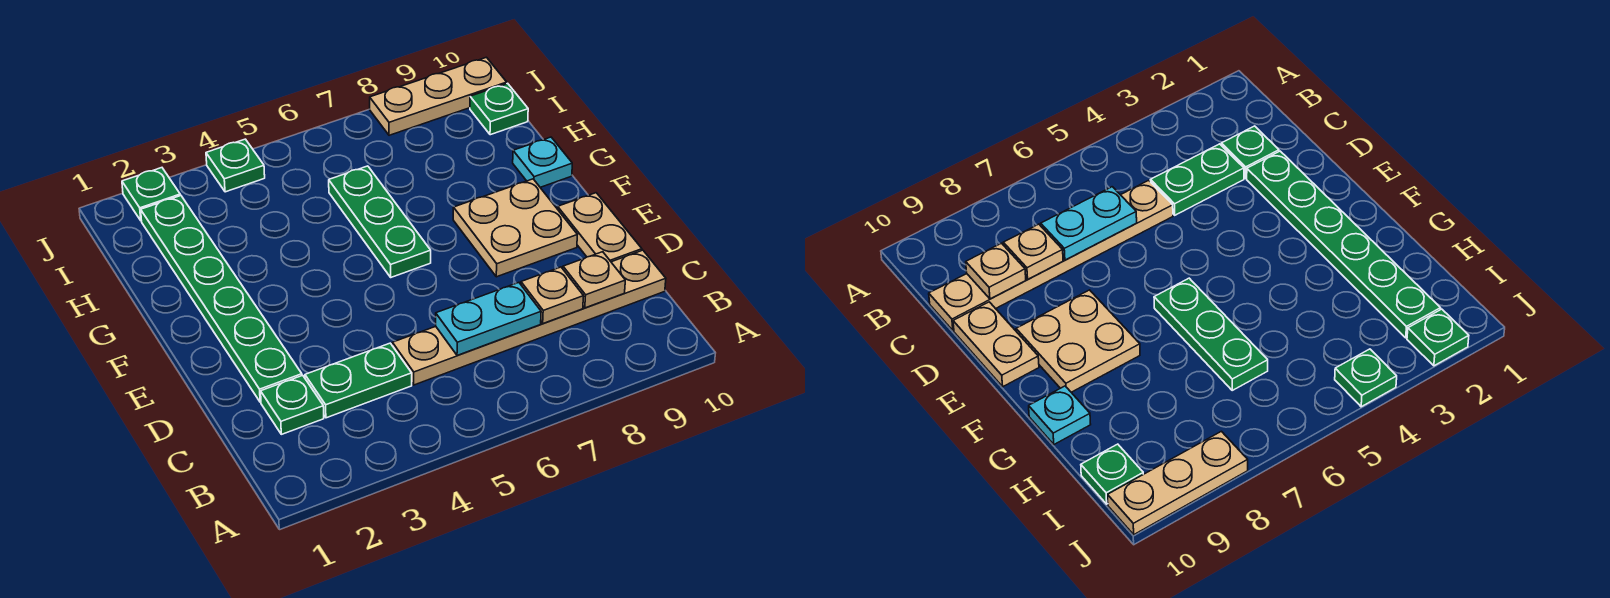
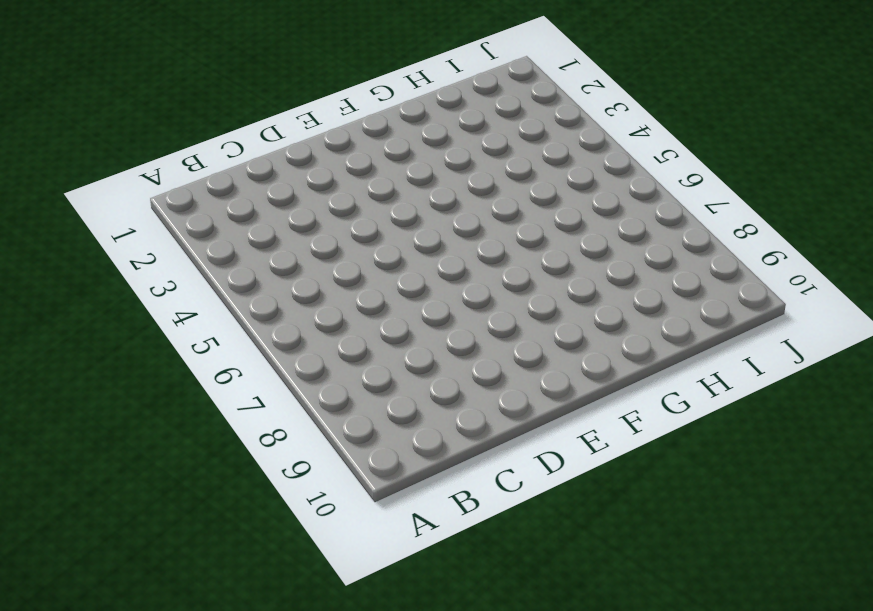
none -> green plate C2 level 1
none -> green plate C3:C4 level 1
none -> tan plate C5:C10 level 1

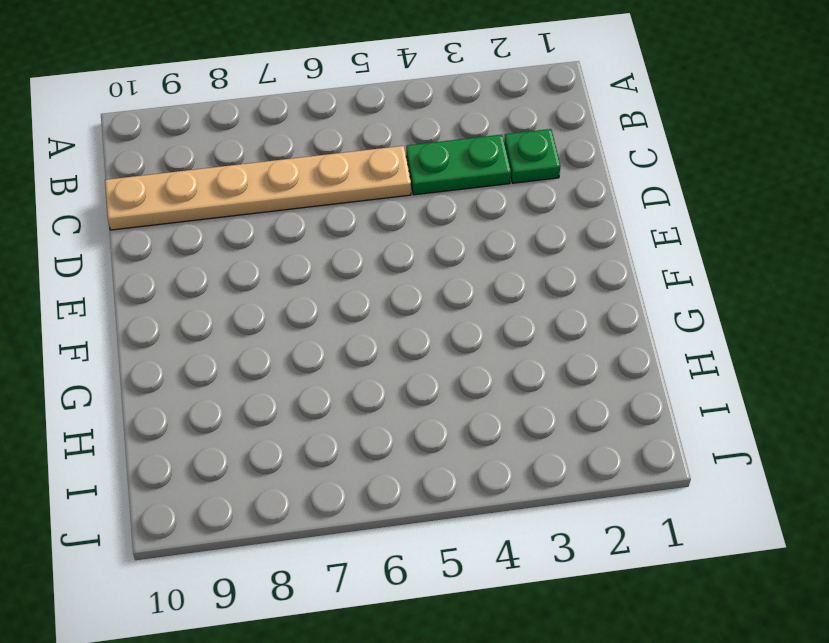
none -> green plate D2:I2 level 1
none -> tan plate D10:E10 level 1
none -> tan plate E8:F9 level 1

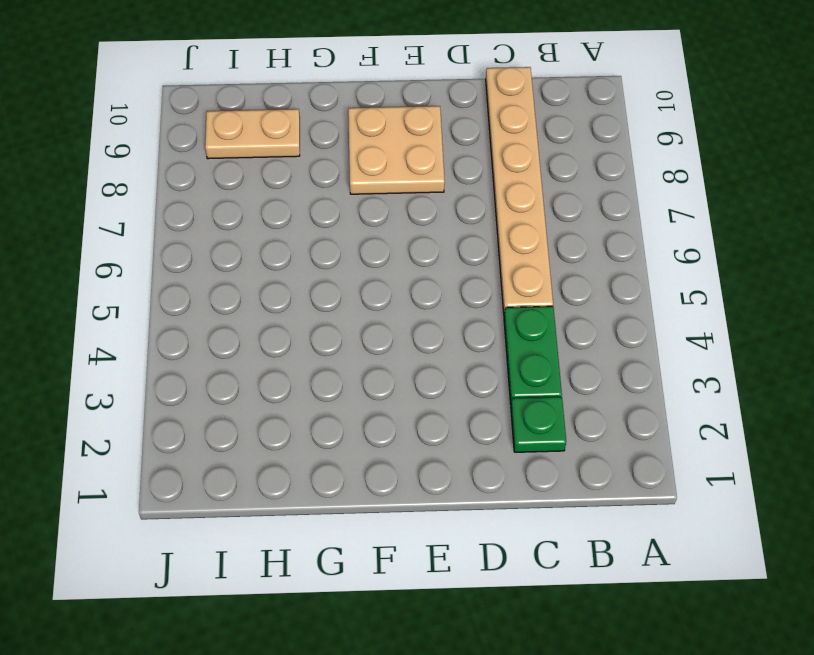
tan plate H9:I9 level 1 -> tan plate D10:E10 level 1
none -> green plate D2:I2 level 1
none -> green plate F6:H6 level 1
none -> cyan plate G10 level 1

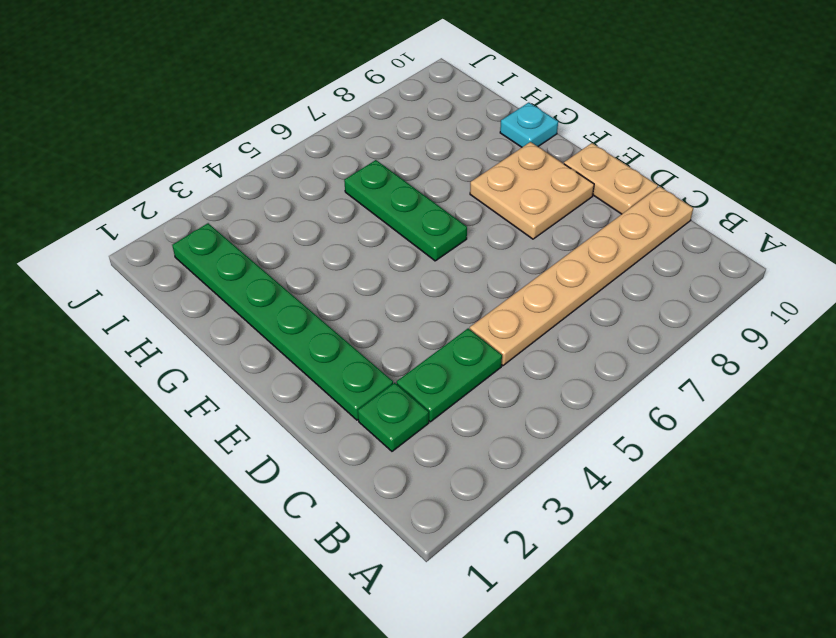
none -> green plate I10 level 1
none -> green plate J2 level 1
none -> green plate J4 level 1

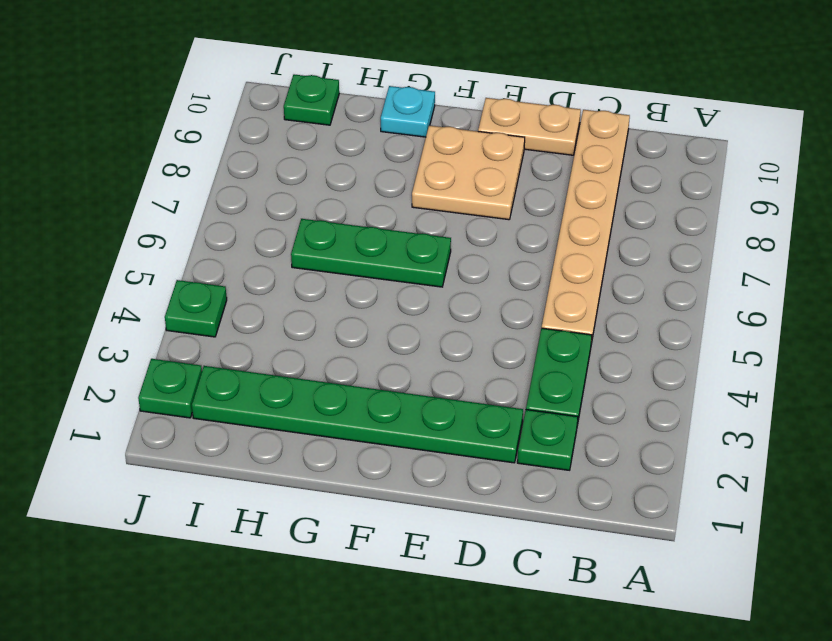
none -> tan plate J8:J10 level 1
none -> cyan plate C6:C7 level 2
none -> tan plate C8 level 2

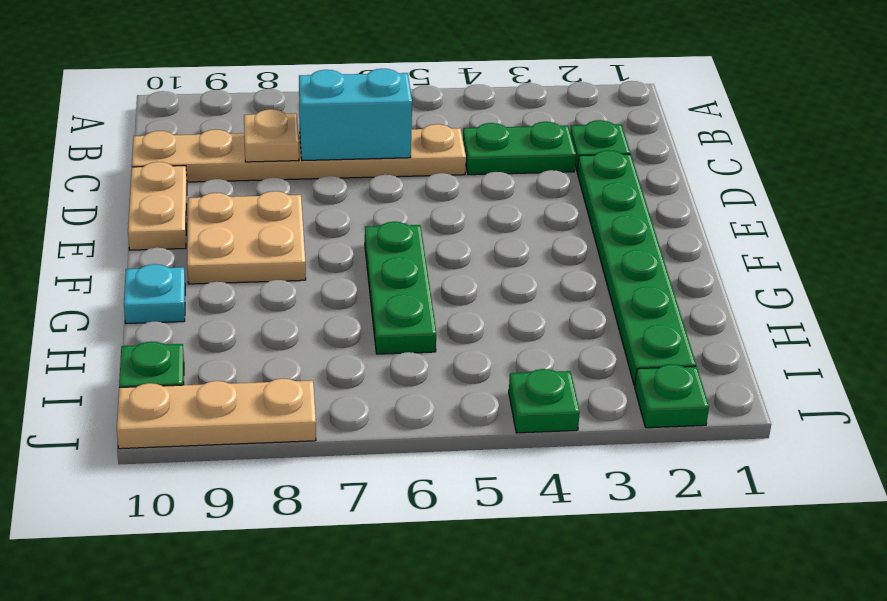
cyan brick C6:C7 level 2 -> cyan plate C6:C7 level 2
none -> tan plate C9 level 2

